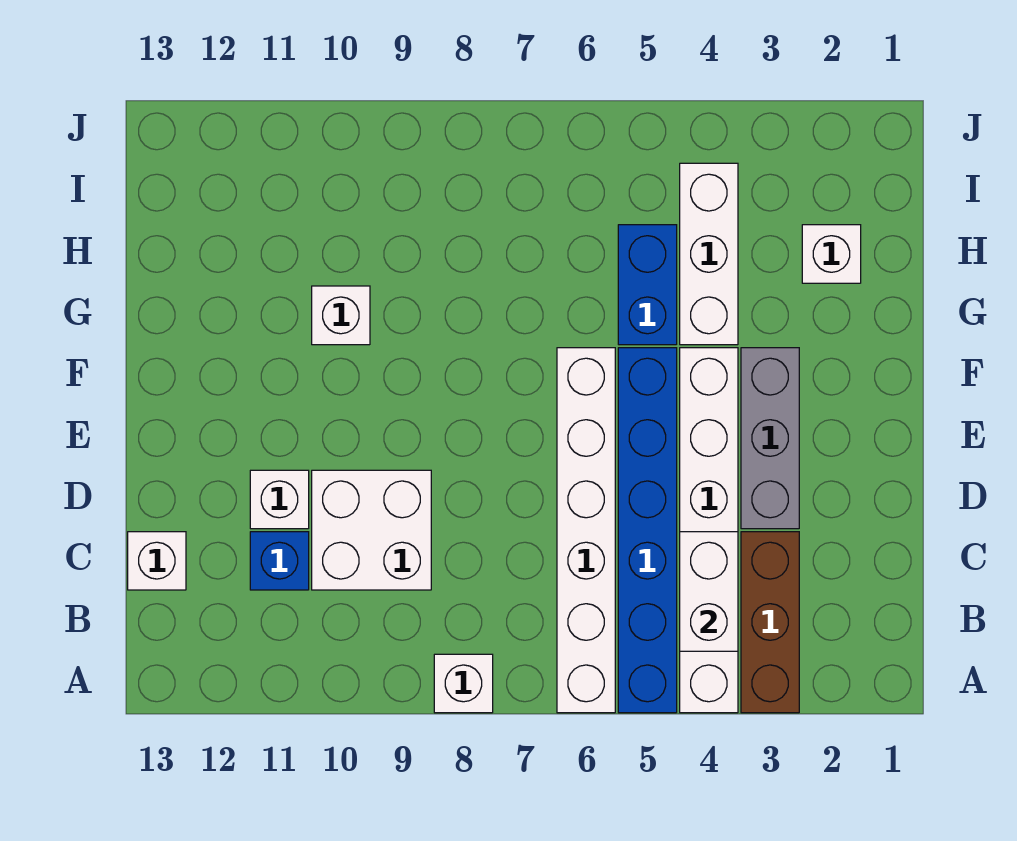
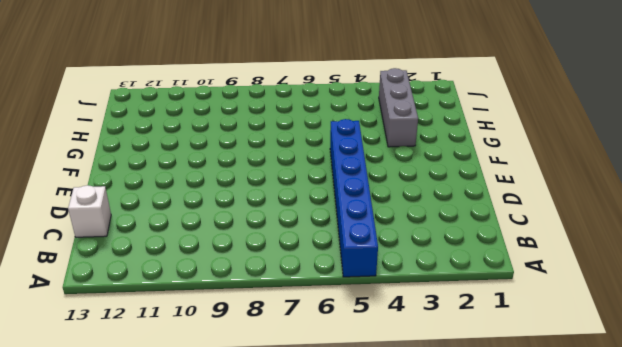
grey brick G3:I3 level 1 -> grey brick D3:F3 level 1
none -> brown brick A3:C3 level 1
none -> white brick A4:F4 level 1
none -> white brick A6:F6 level 1

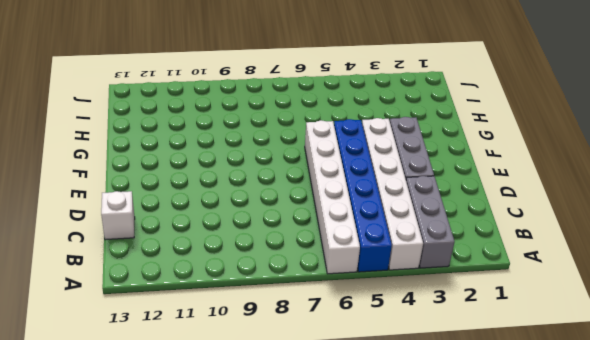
grey brick A3:C3 level 1 -> brown brick A3:C3 level 1
none -> white brick A8 level 1
none -> white brick C9:D10 level 1
none -> blue brick C11 level 1

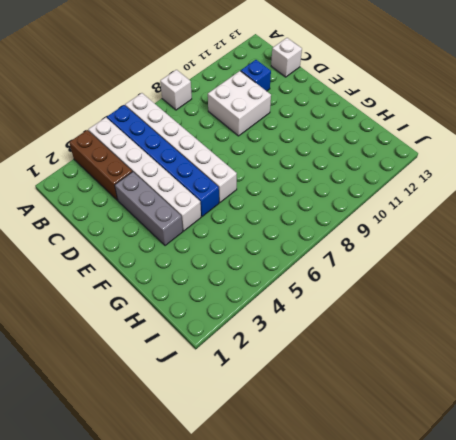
none -> white brick D11 level 1
none -> white brick G4:I4 level 1
none -> blue brick G5:H5 level 1

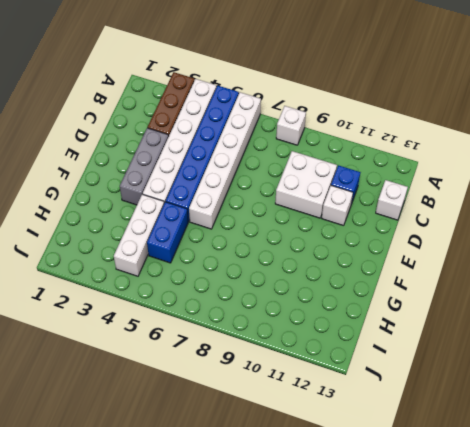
none -> white brick G10 level 1
none -> white brick H2 level 1
none -> white brick B4:C4 level 2

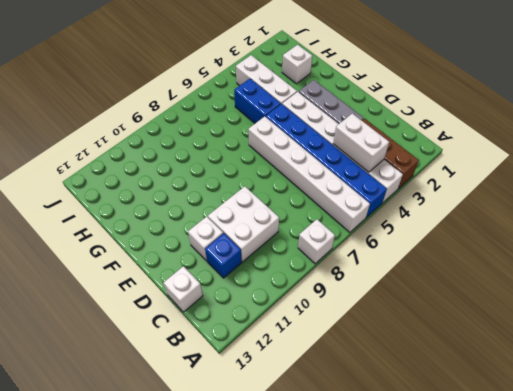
none -> white brick G10 level 1

